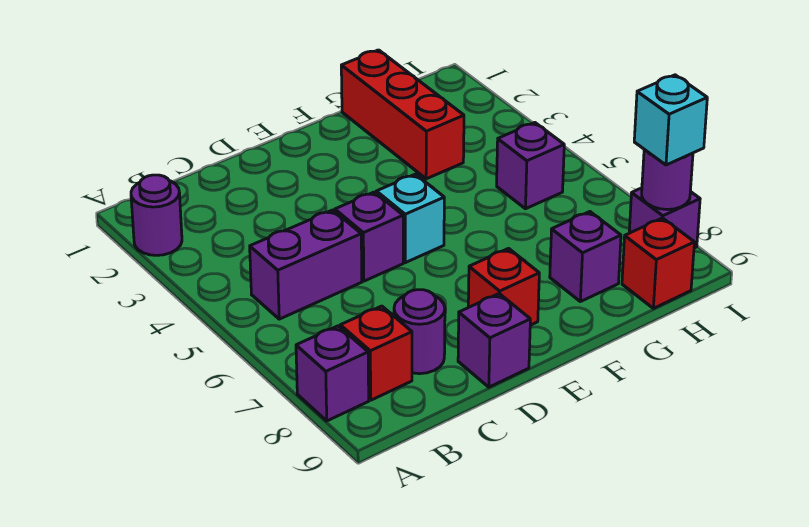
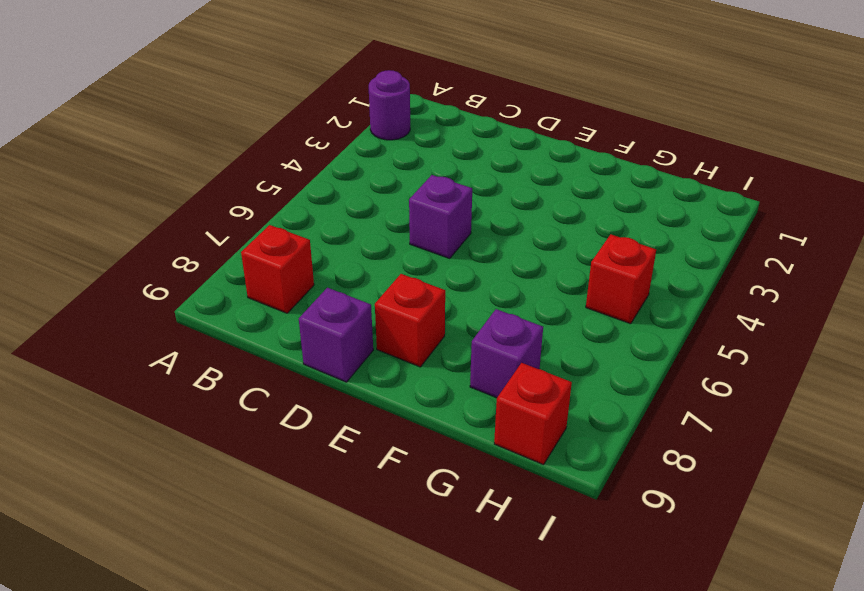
red brick H5 level 1 -> purple brick H5 level 1
none -> purple brick A8 level 1
none -> purple brick B5:C5 level 1
none -> purple round brick C8 level 1

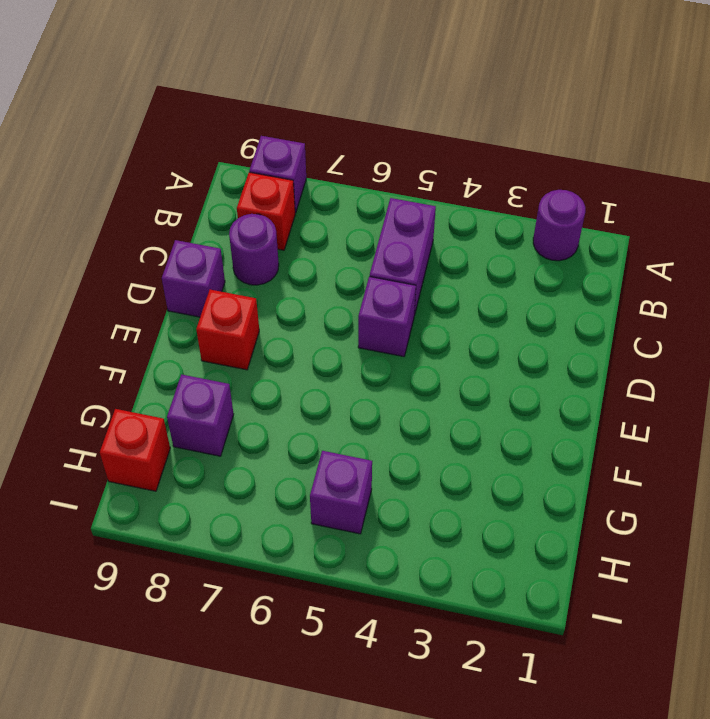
none -> cyan brick E5 level 1
none -> red brick G1:G3 level 1
none -> purple brick I8 level 1

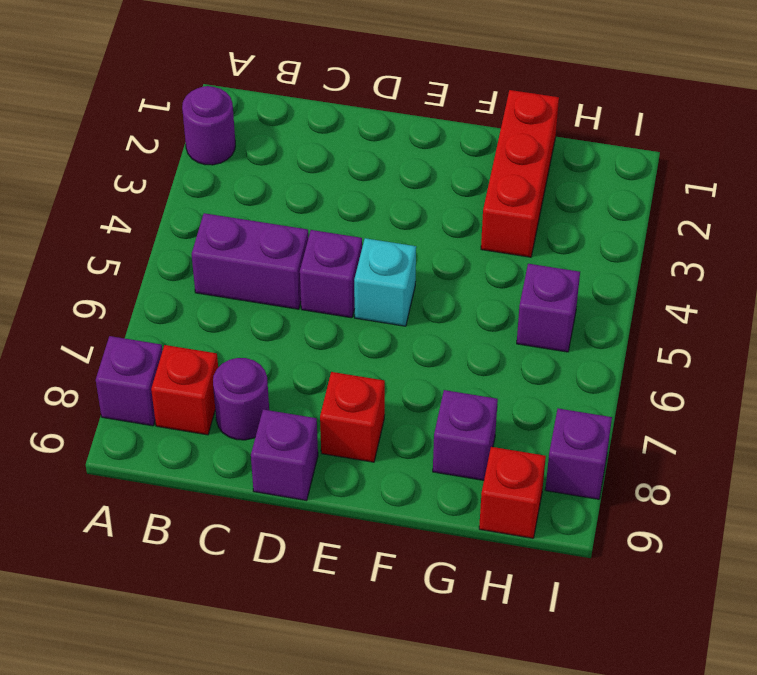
none -> purple round brick I8 level 2
none -> cyan brick I8 level 3

